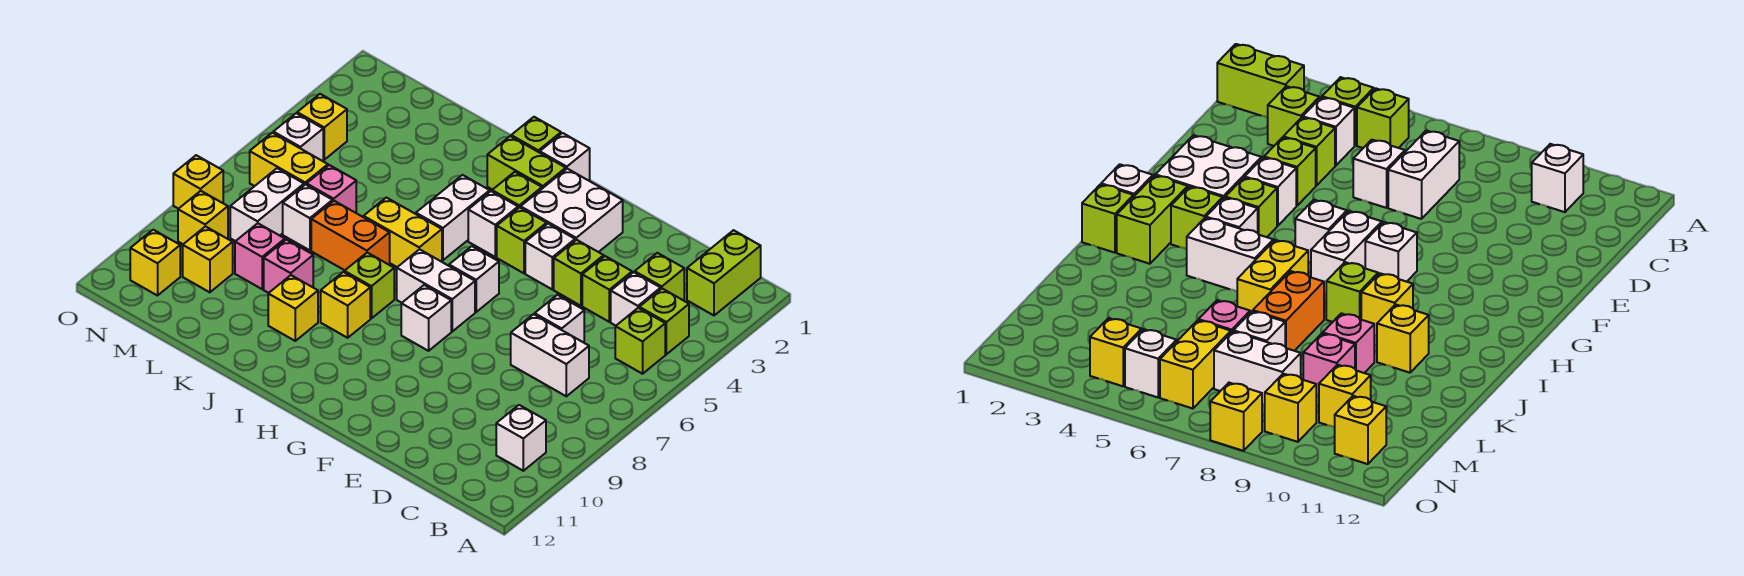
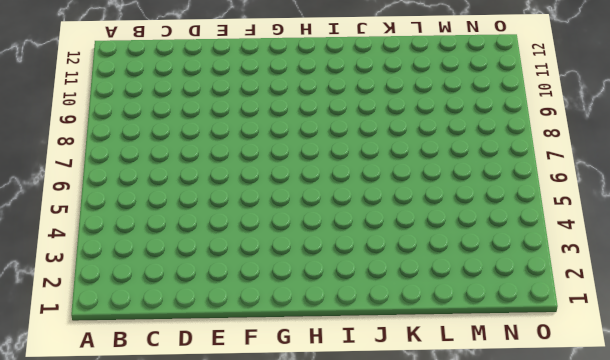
none -> lime brick B1:B2 level 1
none -> lime brick B4 level 1
none -> lime brick B5 level 1
none -> white brick B10 level 1

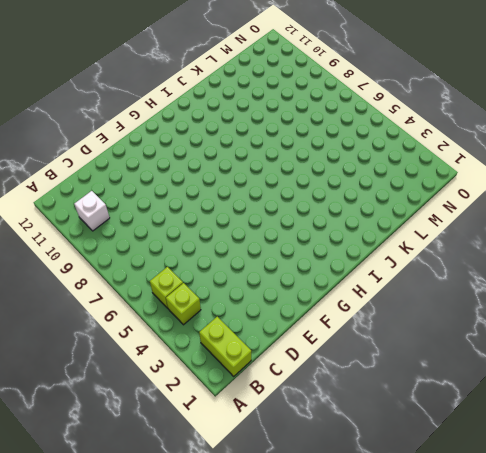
none -> lime brick C3 level 1
none -> white brick C4 level 1
none -> white brick C7:D7 level 1
none -> lime brick D4 level 1

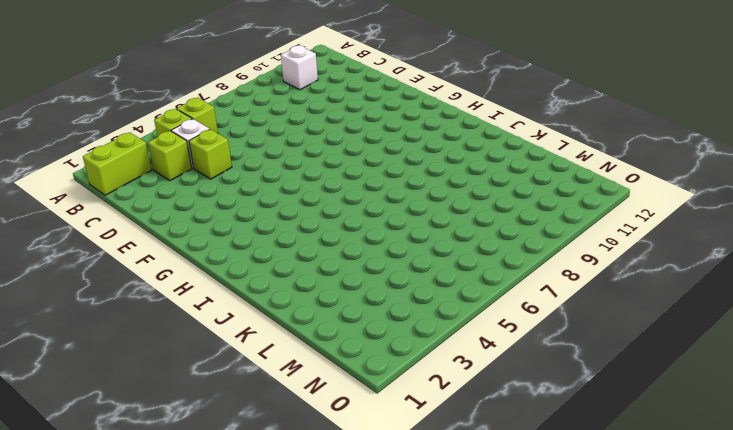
none -> white brick C7:D7 level 1
none -> white brick D6 level 1
none -> lime brick E4 level 1
none -> white brick F2:G3 level 1

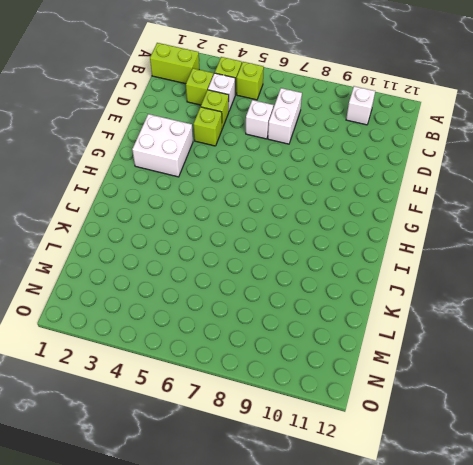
none -> white brick F4 level 1
none -> lime brick G4 level 1
none -> white brick G6 level 1
none -> white brick G7:H7 level 1

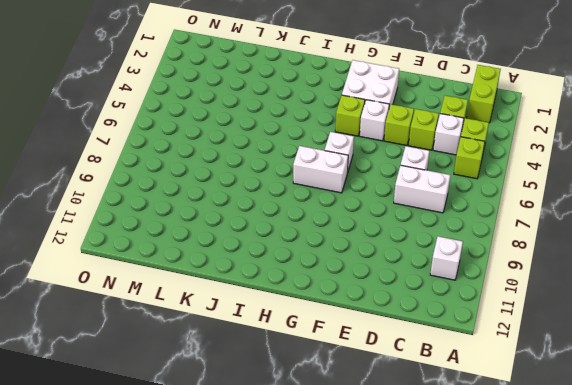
none -> white brick G8 level 1
none -> white brick H1 level 1
none -> lime brick H2:I2 level 1
none -> lime brick H3 level 1

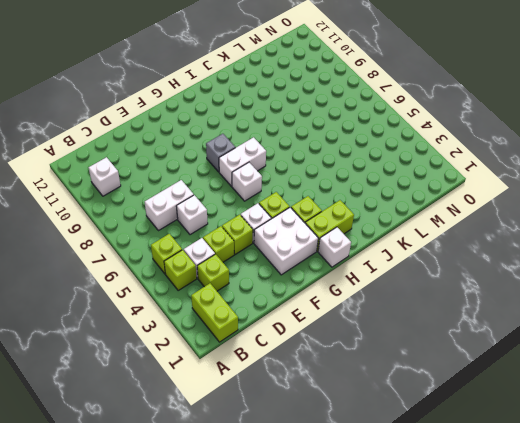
grey brick G8 level 1 -> white brick G8 level 1
none -> white brick H4 level 1
none -> lime brick I1 level 1
none -> white brick I4:I5 level 1
none -> yellow brick I6:J6 level 1

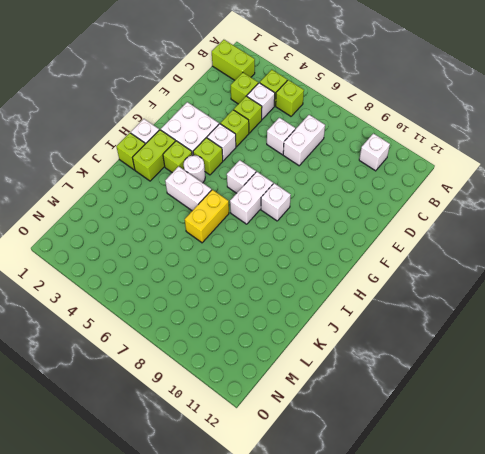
white round brick H4 level 1 -> white brick H4 level 1
none -> lime brick I8 level 1
none -> yellow brick I9 level 1
none -> orange brick J7:K7 level 1
none -> yellow brick J10 level 1

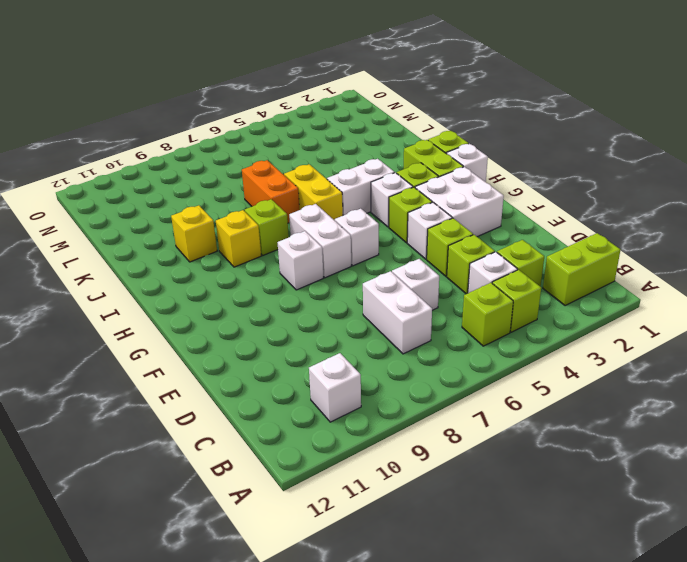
none -> pink brick K9 level 1
none -> pink brick L6 level 1
none -> white brick L7 level 1
none -> pink brick L9 level 1

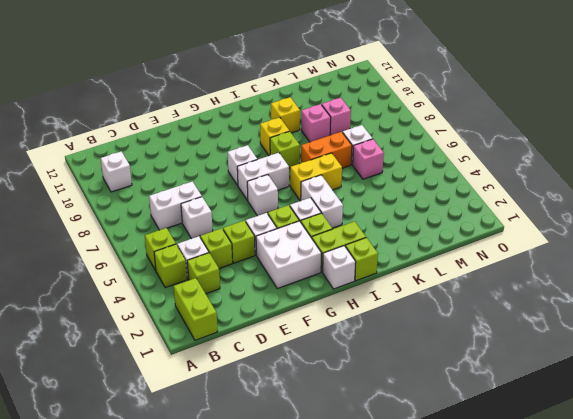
none -> yellow brick M6:N6 level 1
none -> white brick M7:M8 level 1
none -> yellow brick M10 level 1
none -> yellow brick N4 level 1

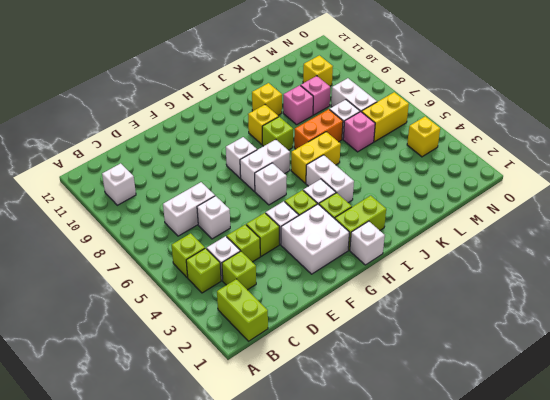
none -> lime brick I1 level 1
none -> white brick N5 level 1
none -> yellow brick N9 level 1
none -> yellow brick N11 level 1

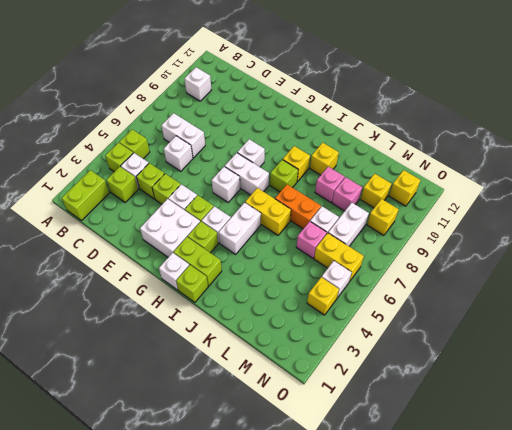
none -> yellow brick O8 level 1

